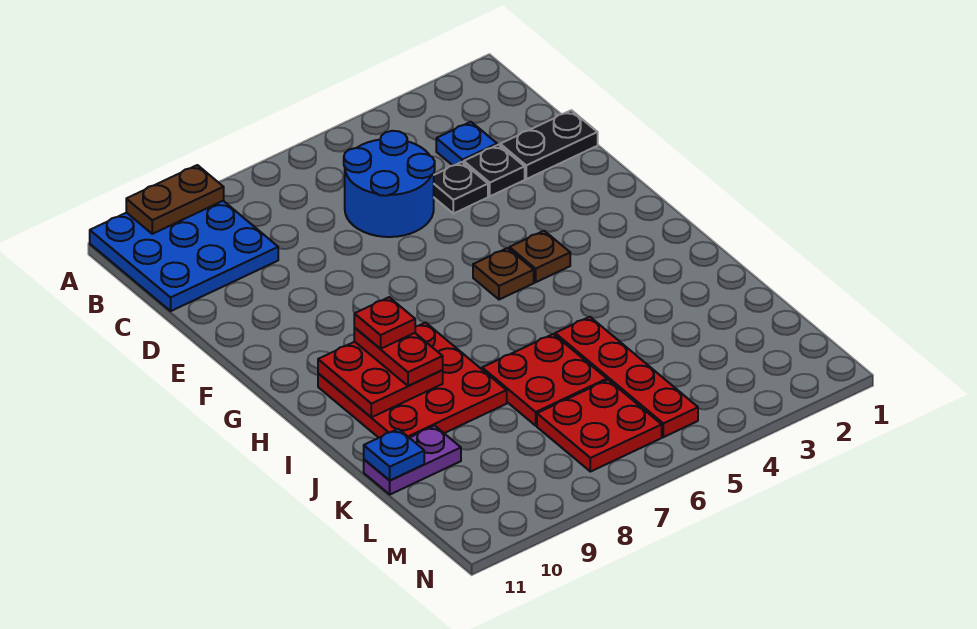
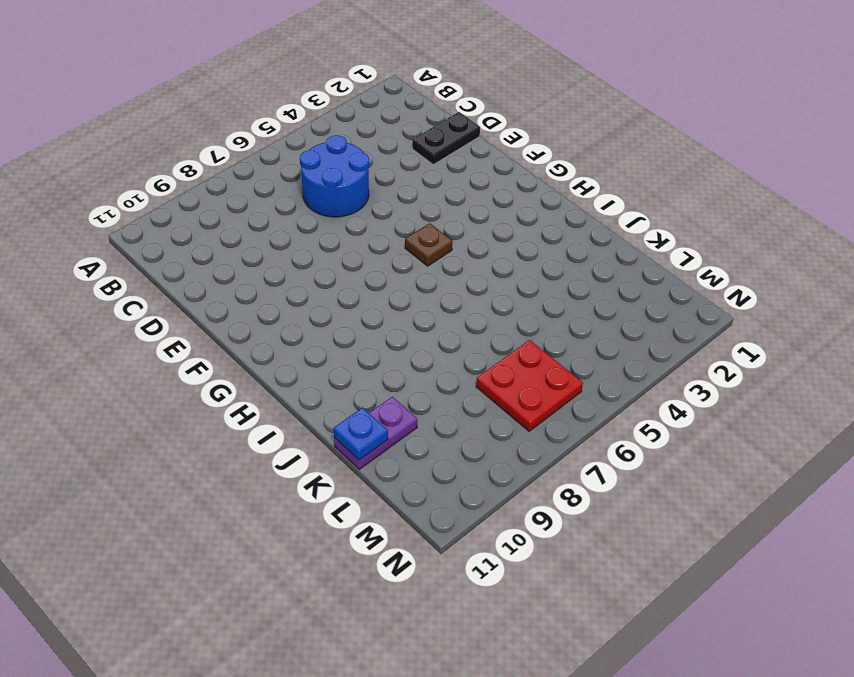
none -> blue plate A9:C11 level 1
none -> blue plate C3 level 1
none -> black plate D3 level 1

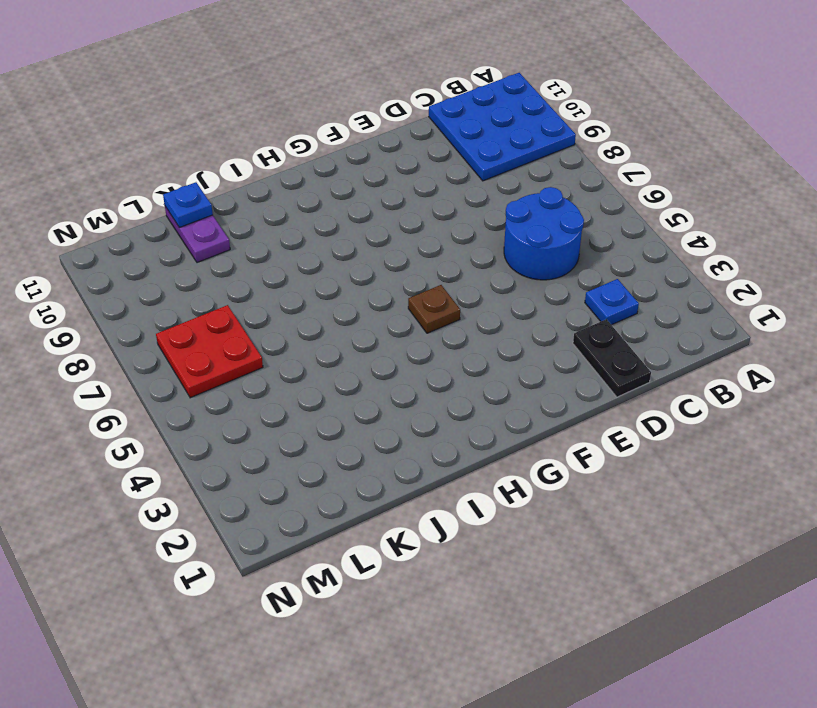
none -> black plate D3 level 1
none -> black plate D4 level 1
none -> brown plate G4 level 1

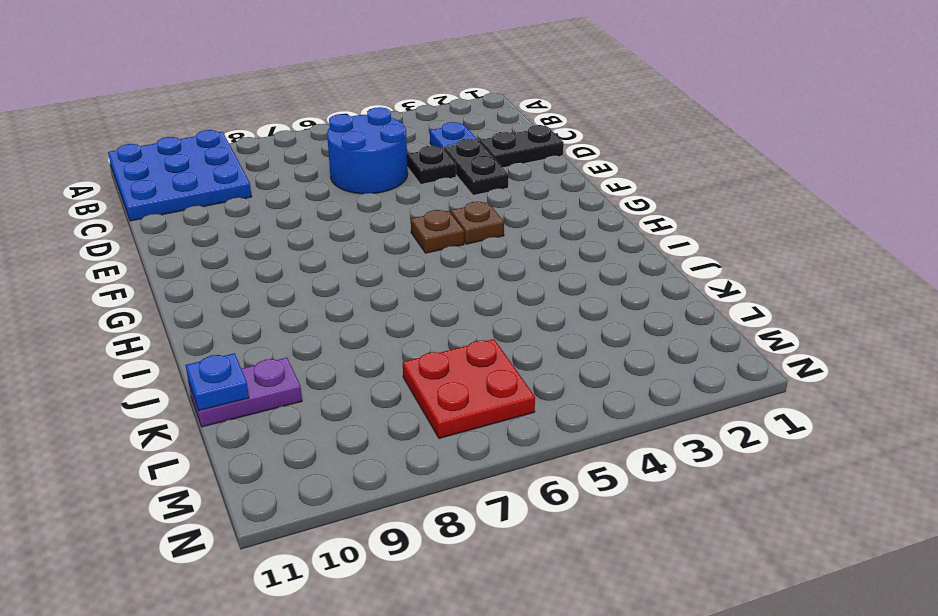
black plate D3:E3 level 1 -> black plate D3 level 1
none -> red plate H8:J10 level 1
none -> red plate J5:M5 level 1
none -> red plate J6:K7 level 1

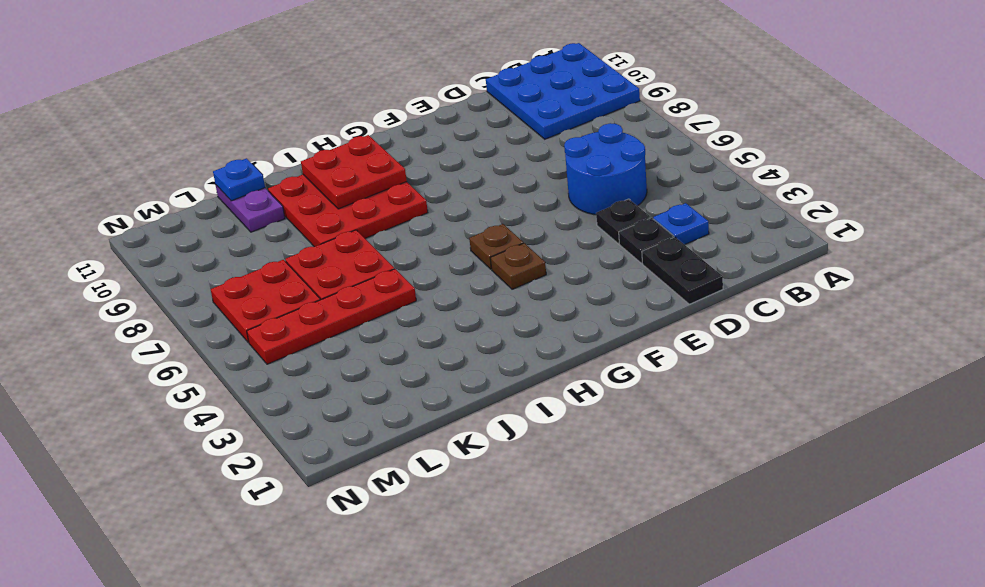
none -> brown plate A9:A10 level 2
none -> red plate H9:I9 level 3
none -> red plate H9 level 4

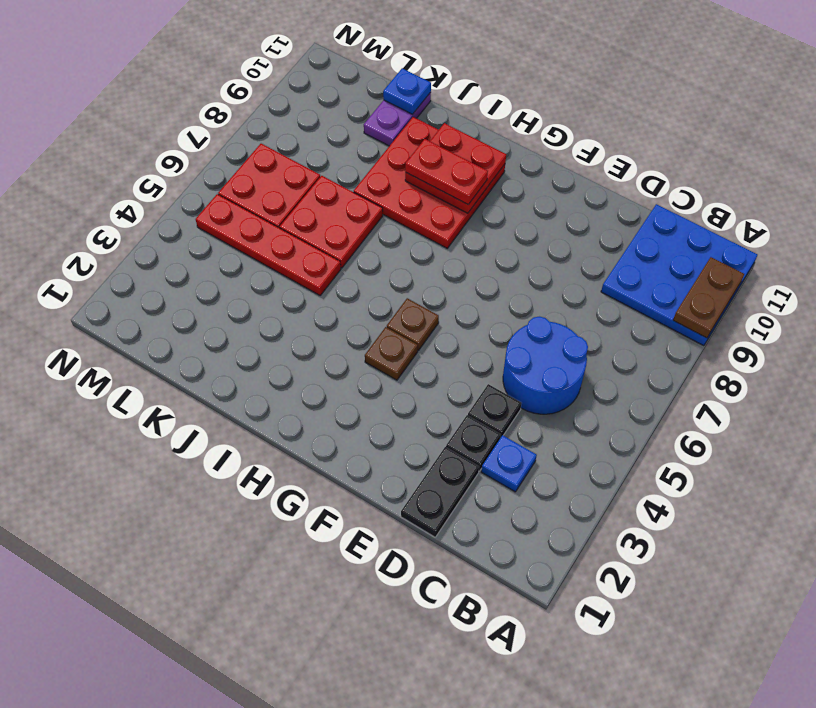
none -> red plate H9 level 4

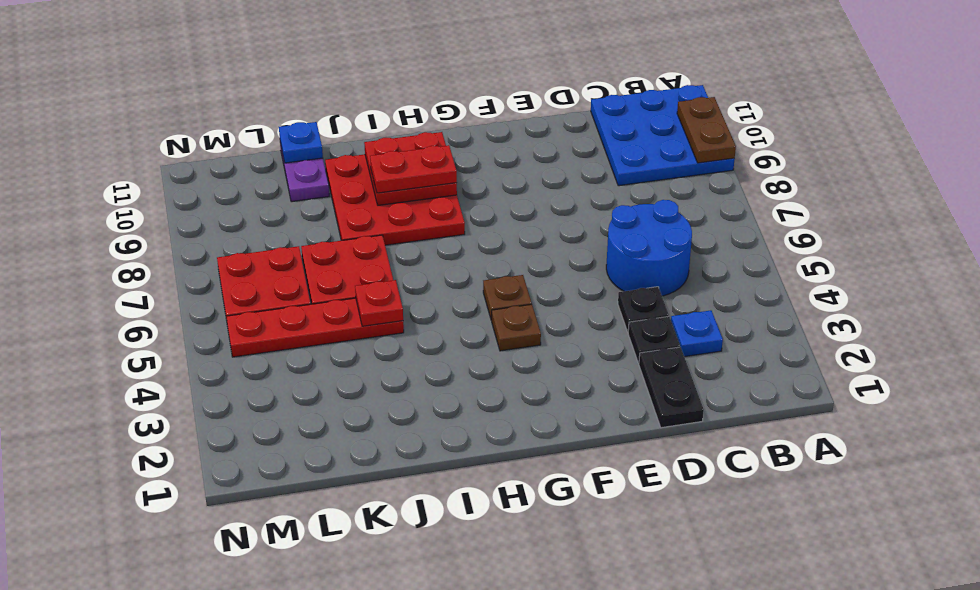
red plate J5 level 2 -> red plate H9 level 4

